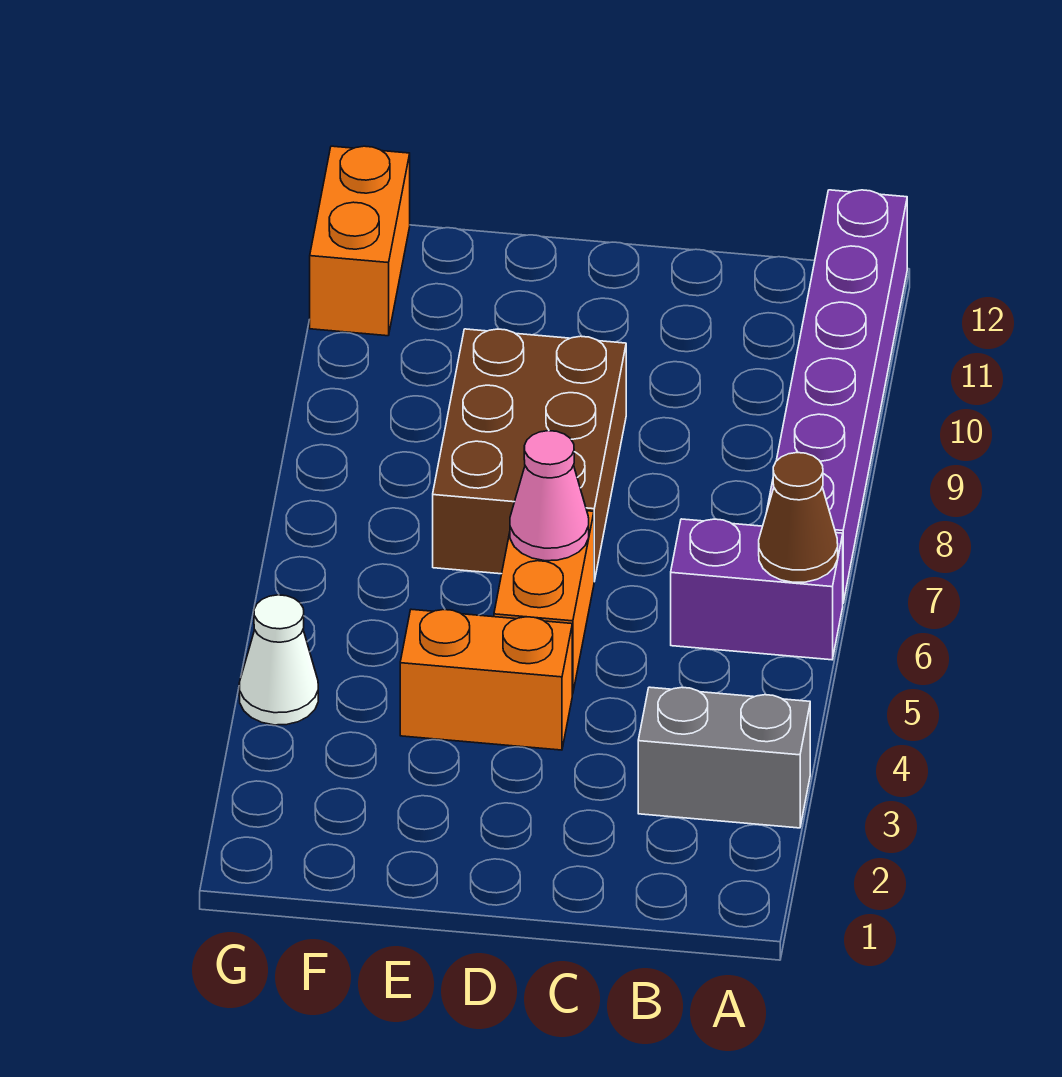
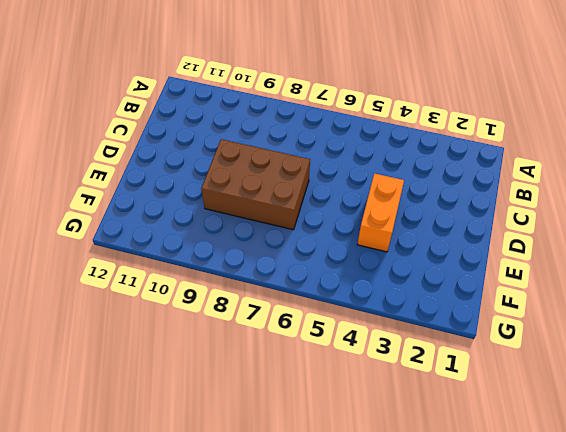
none -> grey brick A3:B3 level 1
none -> purple brick A6:B6 level 1

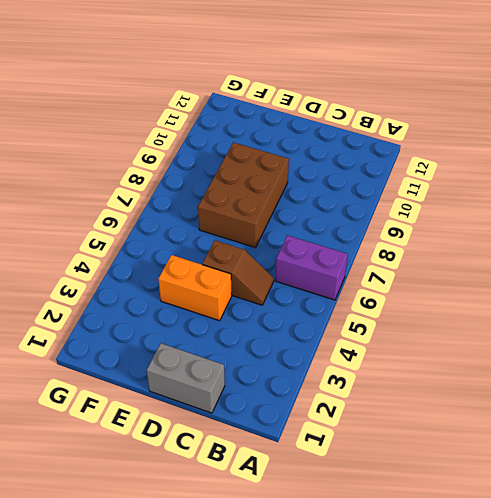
grey brick C1:D1 level 1 -> grey brick A3:B3 level 1
brown slope C5:D5 level 1 top D -> orange brick D5:D6 level 1
none -> purple brick A7:A12 level 1
none -> white cone G4 level 1

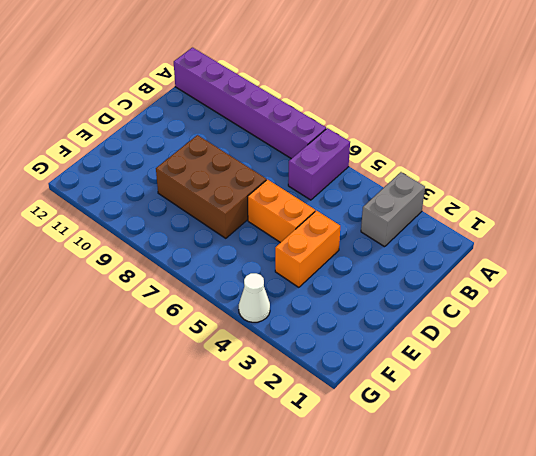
none -> orange brick G11:G12 level 1
none -> brown cone A6 level 2

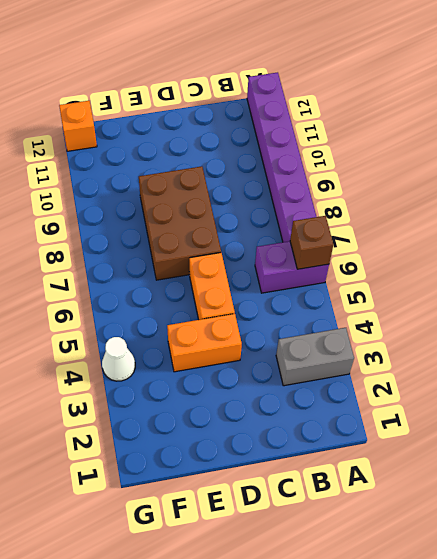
brown brick A6 level 2 -> brown cone A6 level 2
orange brick G12 level 1 -> orange brick G11:G12 level 1
none -> pink cone D6 level 2

